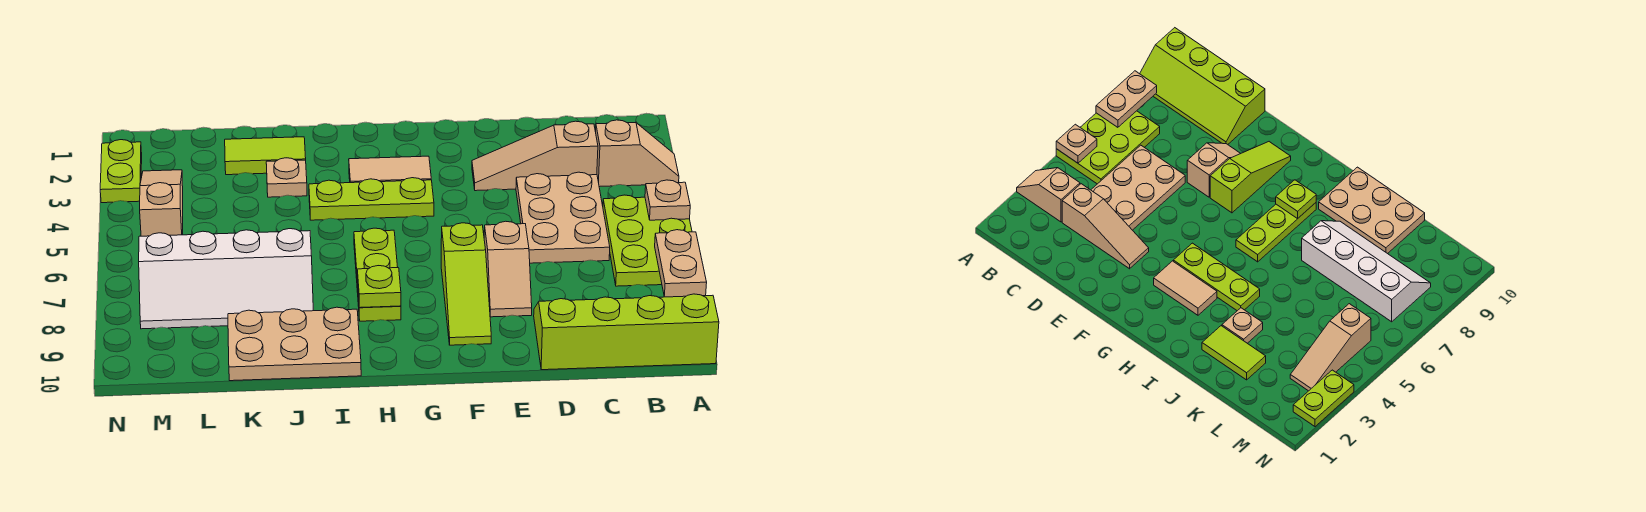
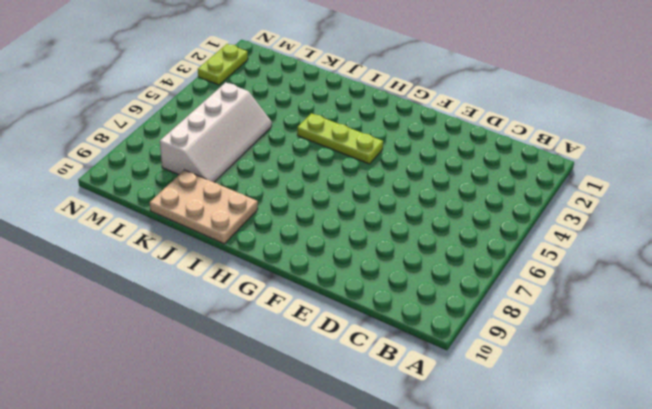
white slope K5:L8 level 1 top L -> white slope J7:M8 level 1 top 7
none -> tan slope A3:B3 level 1 top B
none -> lime plate A5:B7 level 1
none -> lime slope A9:D10 level 1 top 10

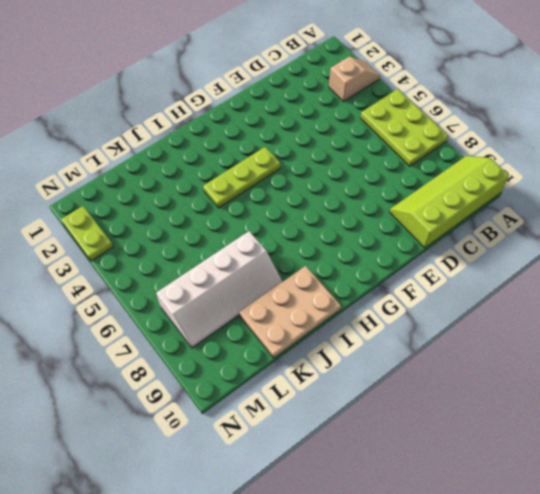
none -> tan slope C3:E3 level 1 top C
none -> tan plate C4:D6 level 1
none -> tan slope E7:E8 level 1 top 7

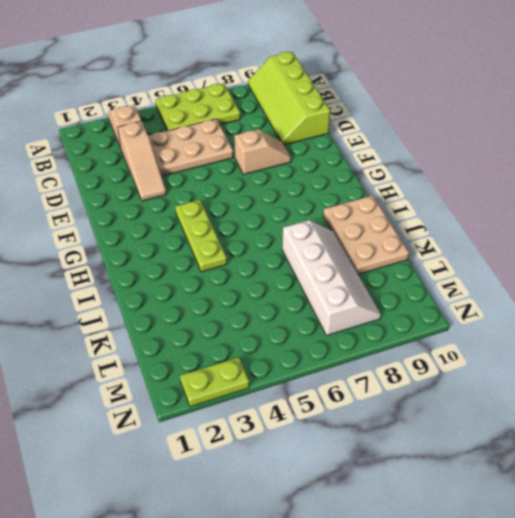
none -> lime slope F7:F9 level 1 top 7
none -> tan tile G3:H3 level 1
none -> lime plate H6:H8 level 1

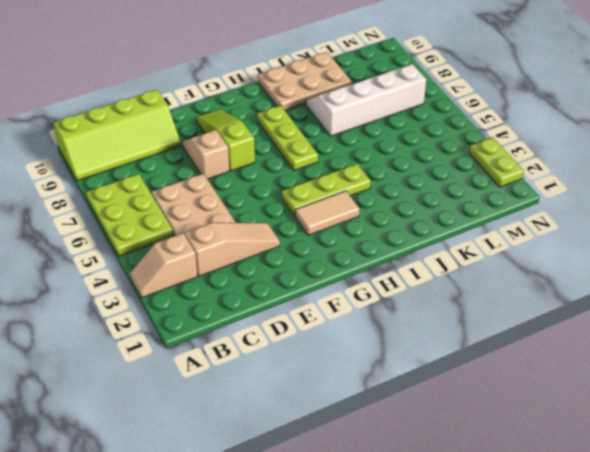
none -> lime tile J2:K2 level 1
none -> tan plate J3 level 1
none -> tan slope M3:M5 level 1 top 5

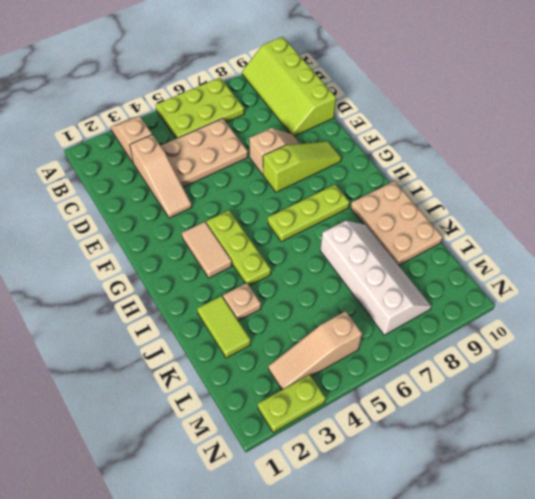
none -> tan plate A5 level 2
none -> tan plate A7:A8 level 2
none -> lime plate H8 level 2

